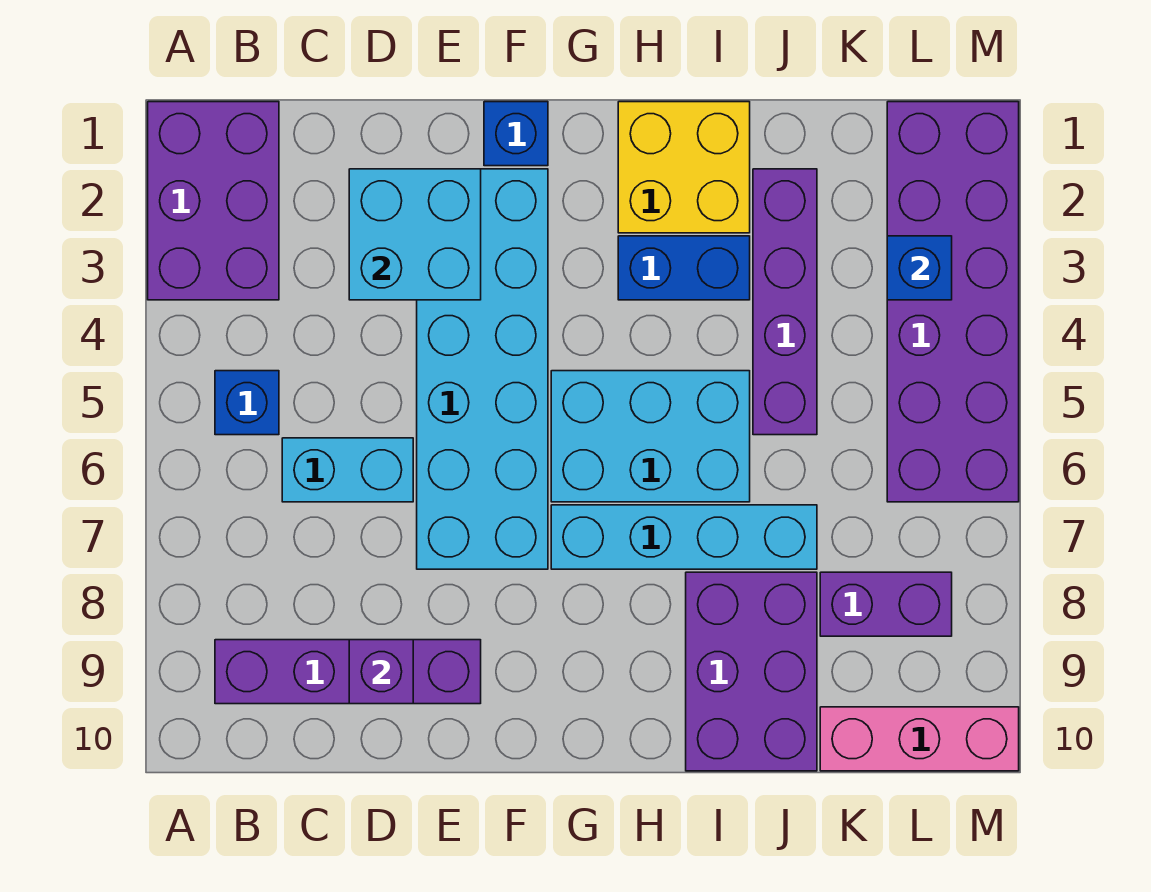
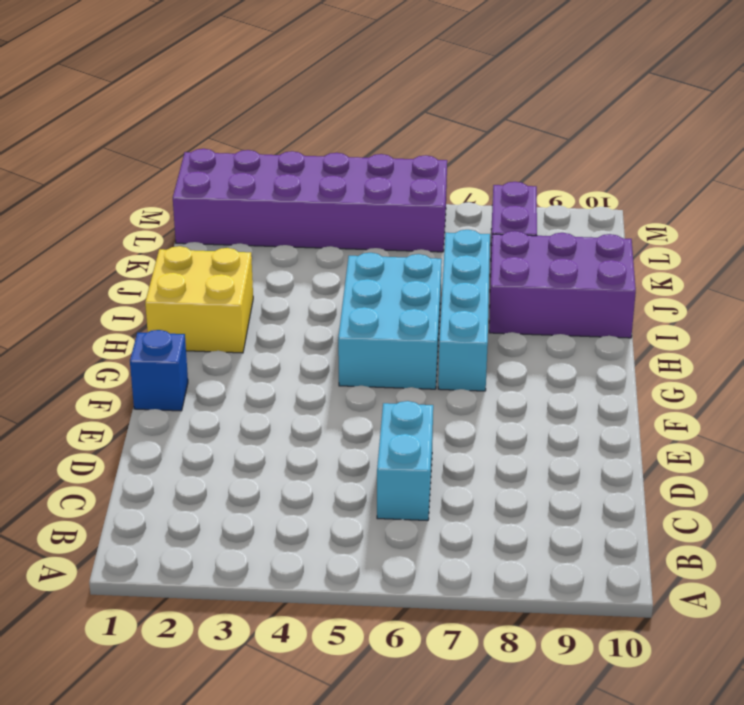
none -> purple brick A1:B3 level 1
none -> blue brick B5 level 1
none -> purple brick B9:E9 level 1

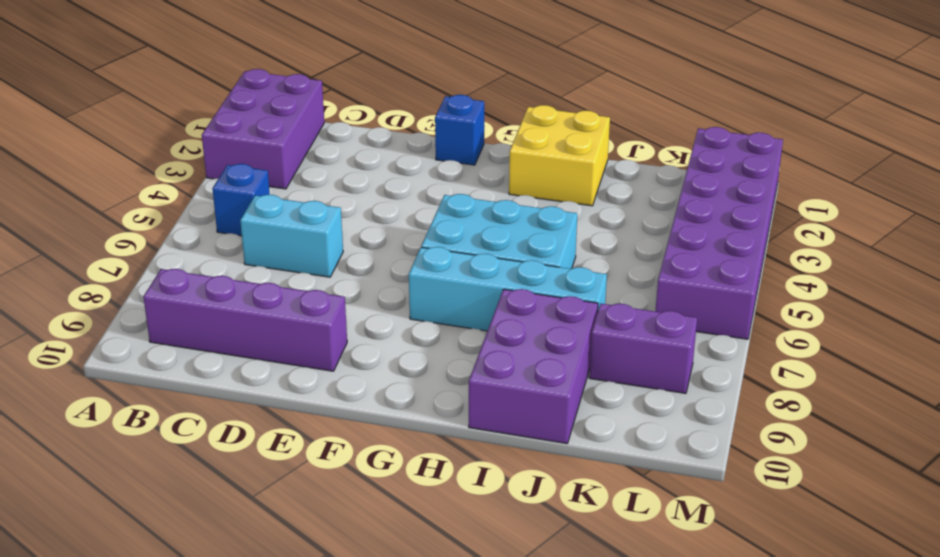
none -> cyan brick E2:F7 level 1
none -> blue brick H3:I3 level 1
none -> purple brick J2:J5 level 1

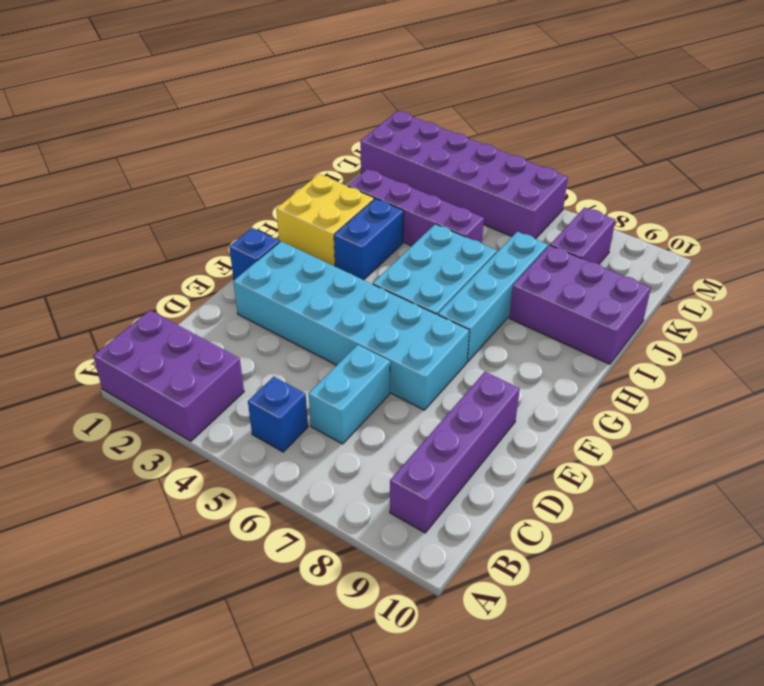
none -> pink brick K10:M10 level 1
none -> cyan brick D2:E3 level 2
none -> purple brick D9 level 2

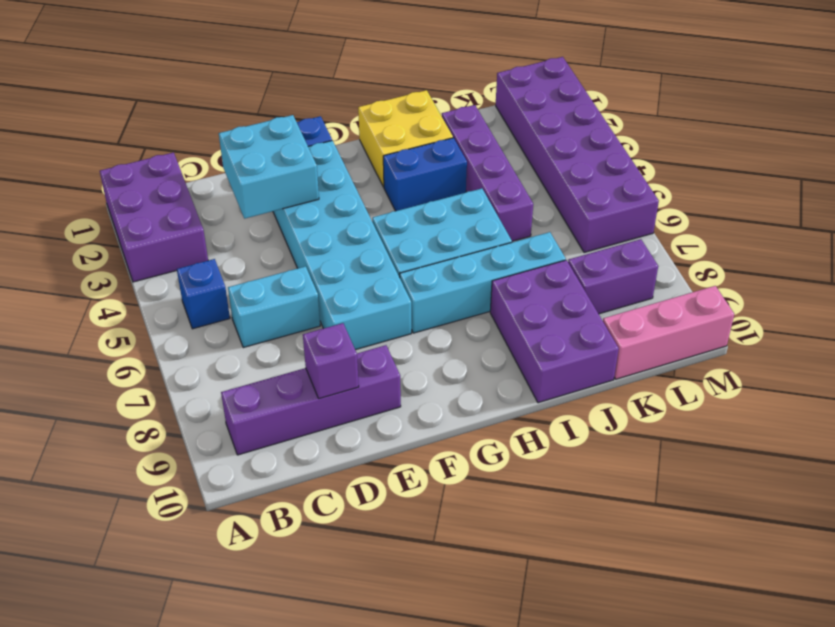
none -> blue brick L3 level 2

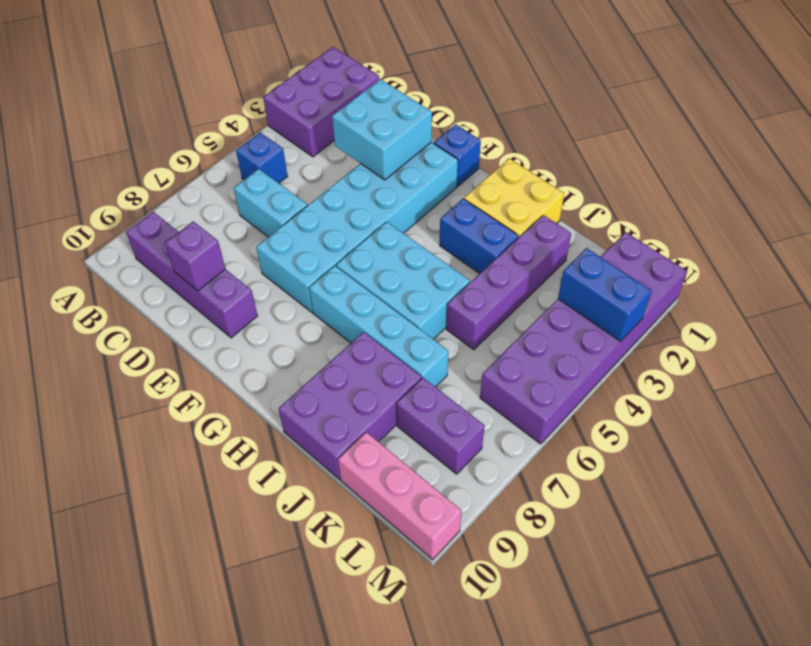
blue brick L3:M3 level 2 -> blue brick L3 level 2

